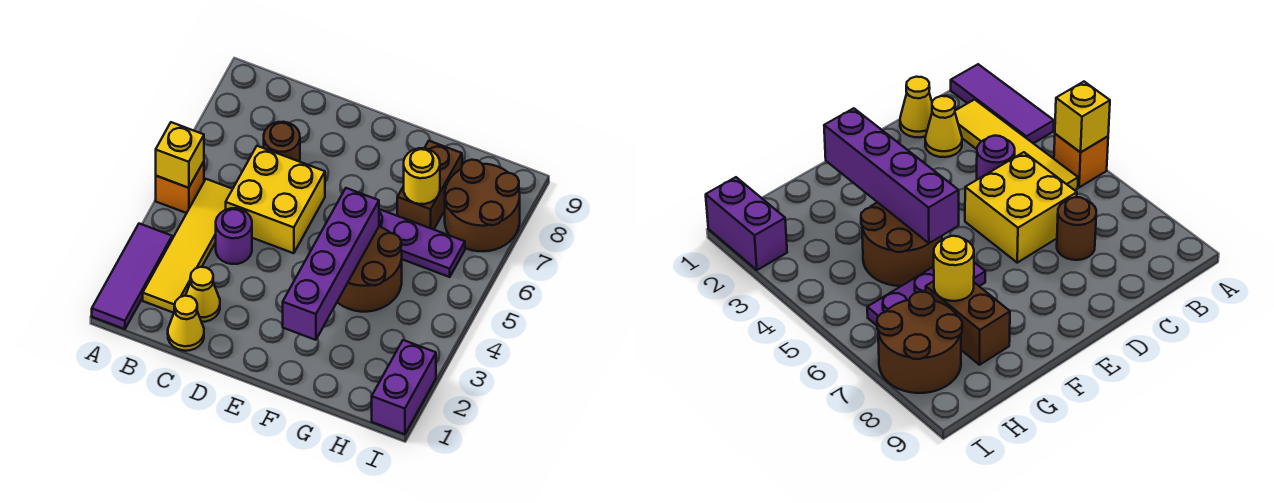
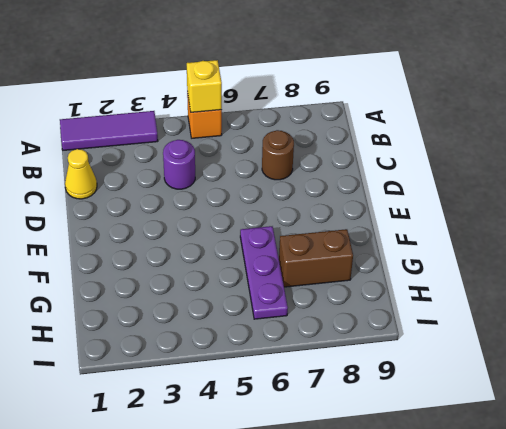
none -> yellow tile B2:B5 level 1
none -> yellow cone C2 level 1
none -> yellow brick C5:D6 level 1

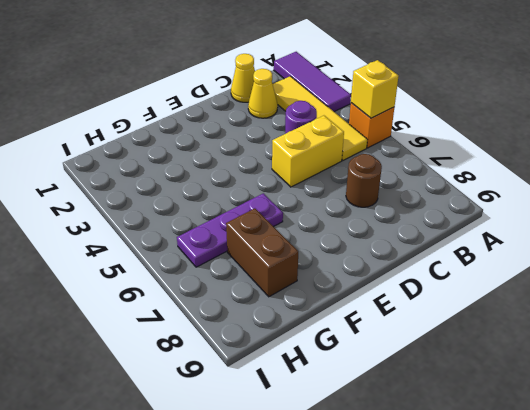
yellow brick C5:D5 level 1 -> yellow brick C5:D6 level 1
none -> brown round brick F4:G5 level 1
none -> brown round brick H7:I8 level 1
none -> purple brick I1:I2 level 1

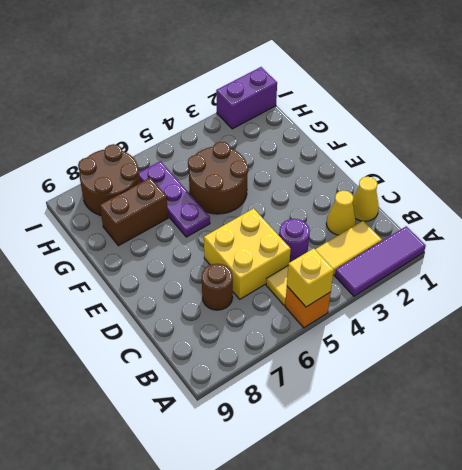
none -> purple brick F2:F5 level 2
none -> yellow round brick G7 level 2

